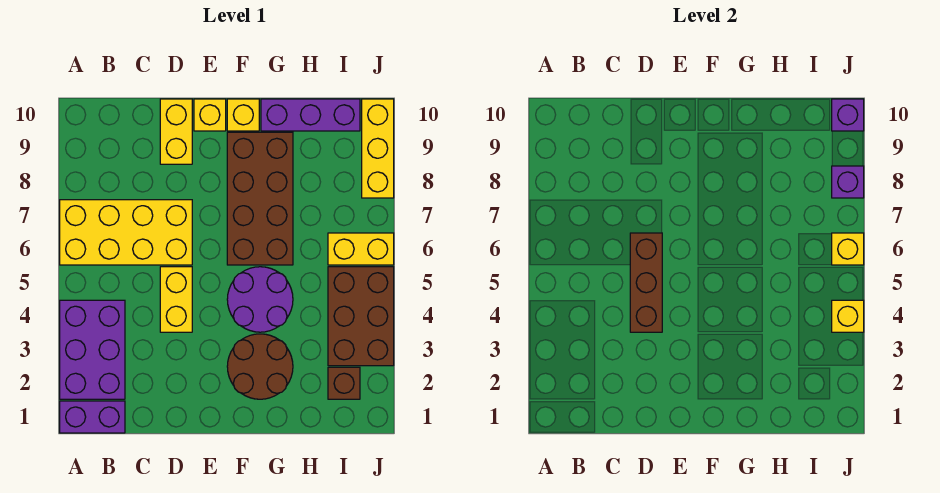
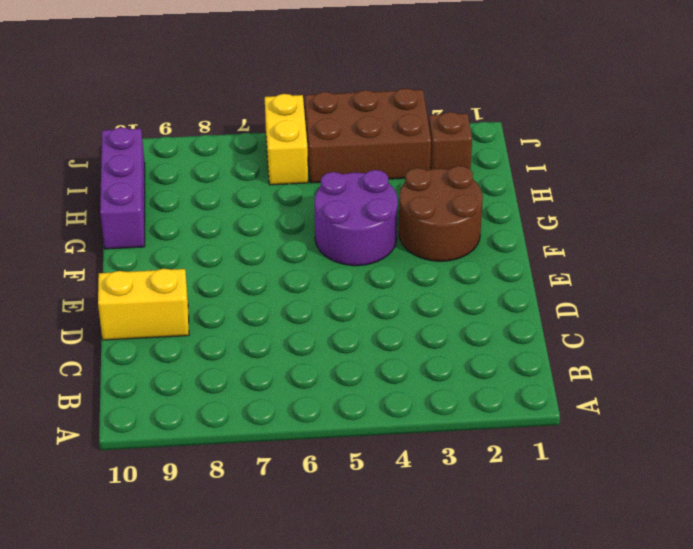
none -> purple brick A1:B1 level 1
none -> purple brick A2:B4 level 1
none -> yellow brick A6:D7 level 1

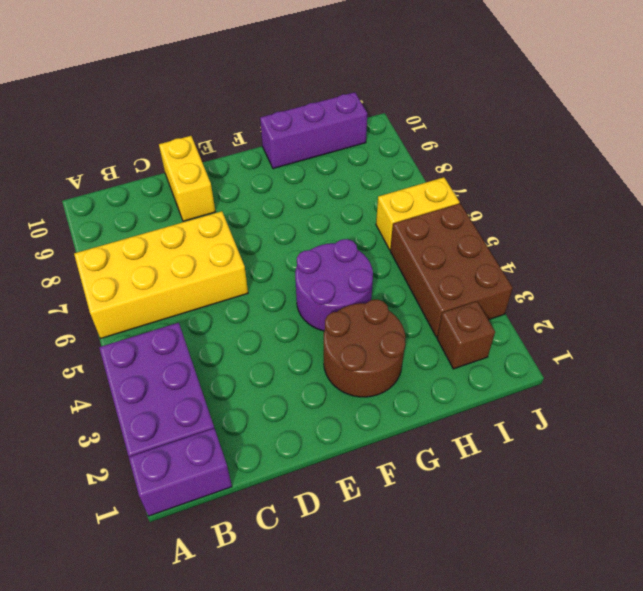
none -> yellow brick D4:D5 level 1
none -> yellow brick E10 level 1
none -> brown brick F6:G9 level 1

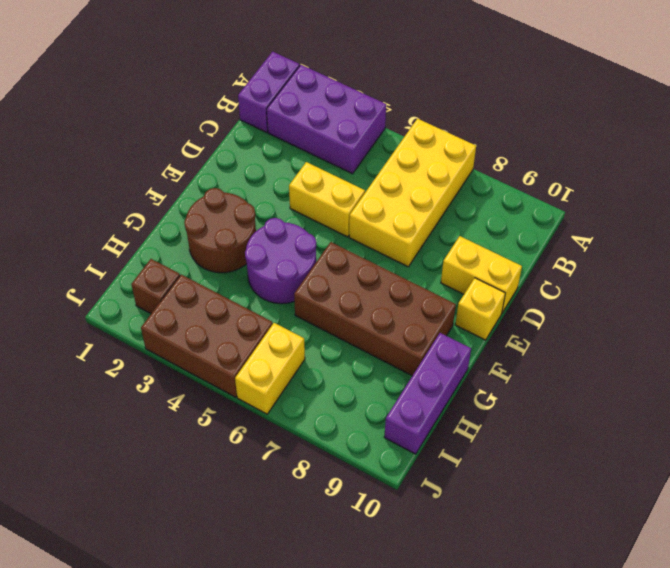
none -> yellow brick F10 level 1
none -> yellow brick J8:J10 level 1
none -> brown brick D4:D6 level 2

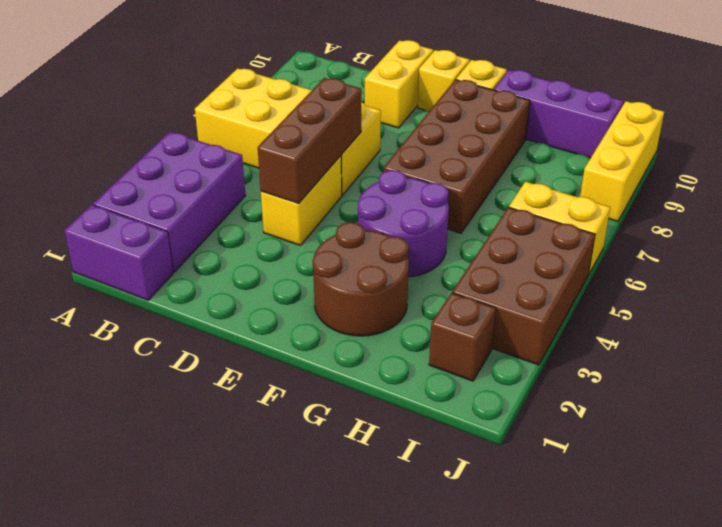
none -> yellow brick J4 level 2
none -> yellow brick J6 level 2
none -> purple brick J8 level 2

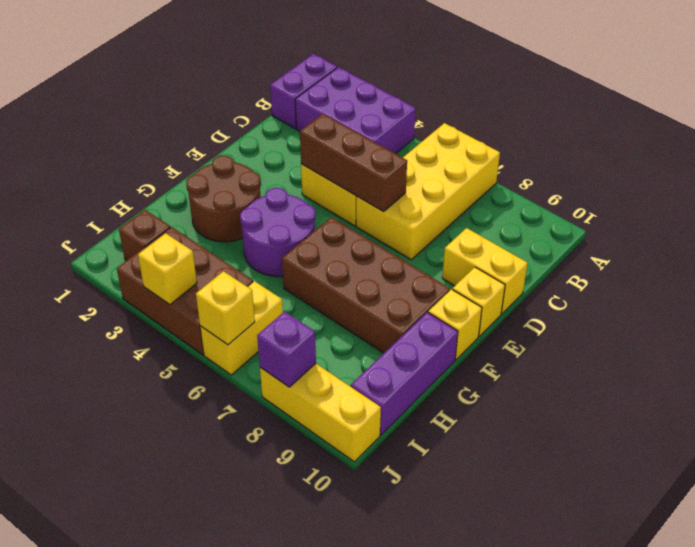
none -> purple brick J10 level 2

